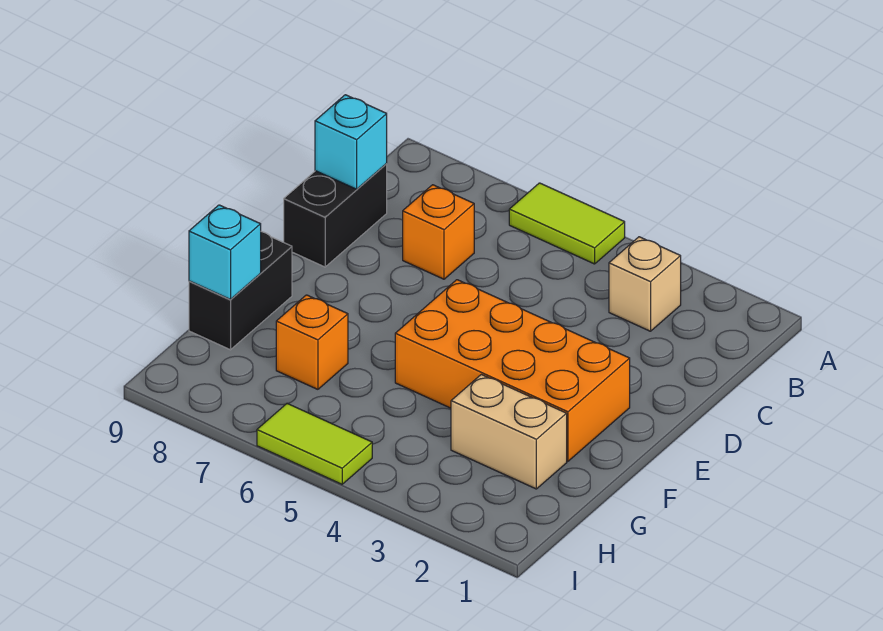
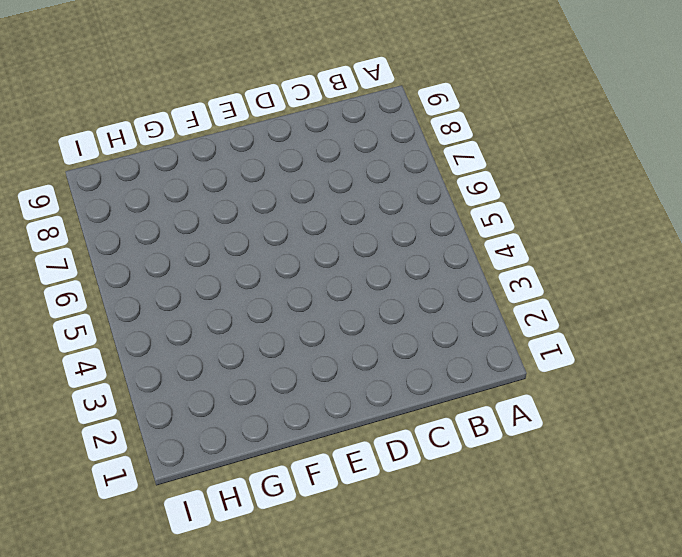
none -> lime tile A5:A6 level 1
none -> tan brick B3 level 1

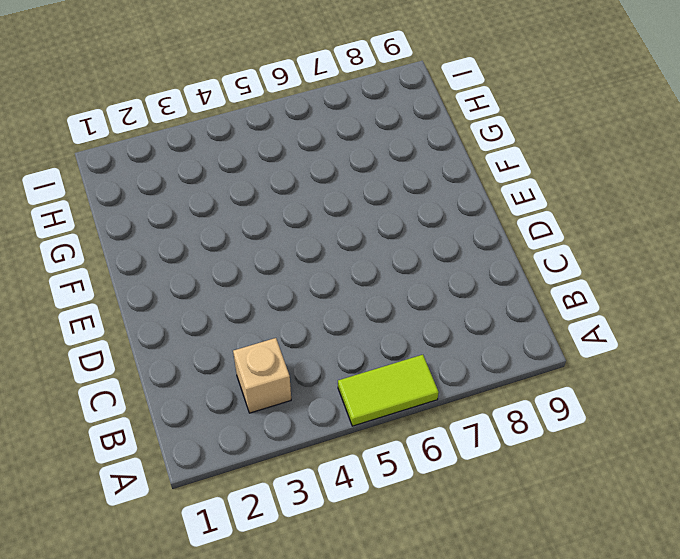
none -> orange brick C7 level 1
none -> black brick C9:D9 level 1

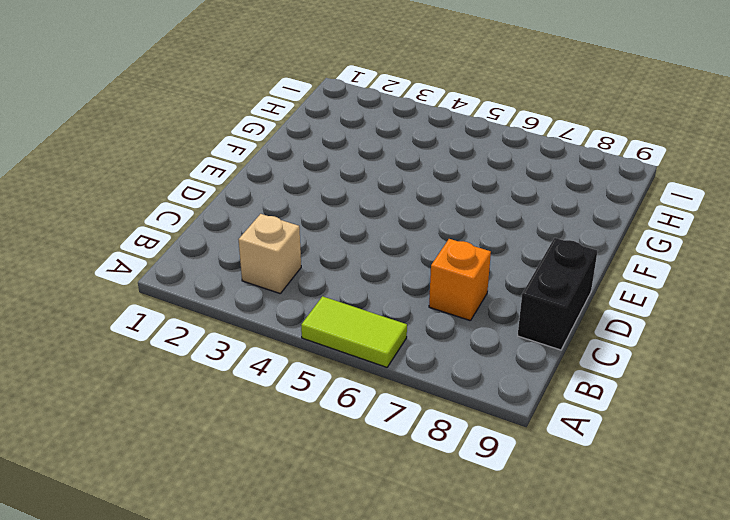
none -> orange brick E2:F5 level 1
none -> black brick F9:G9 level 1

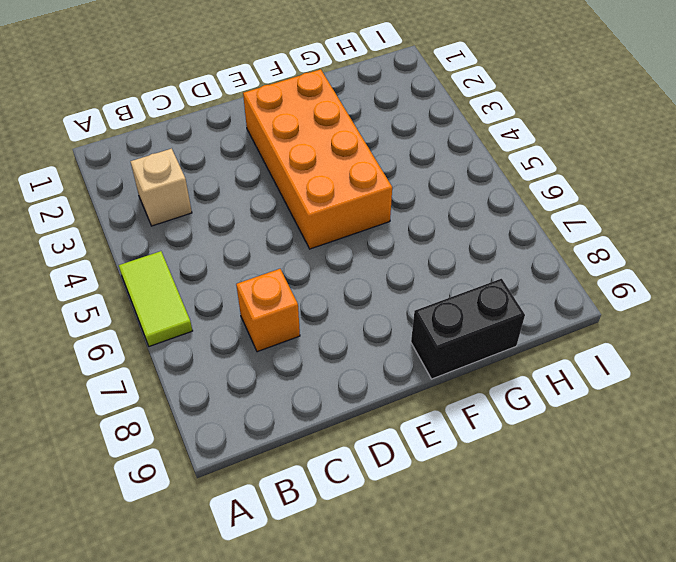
none -> black brick C9:D9 level 1
none -> tan brick G2:G3 level 1

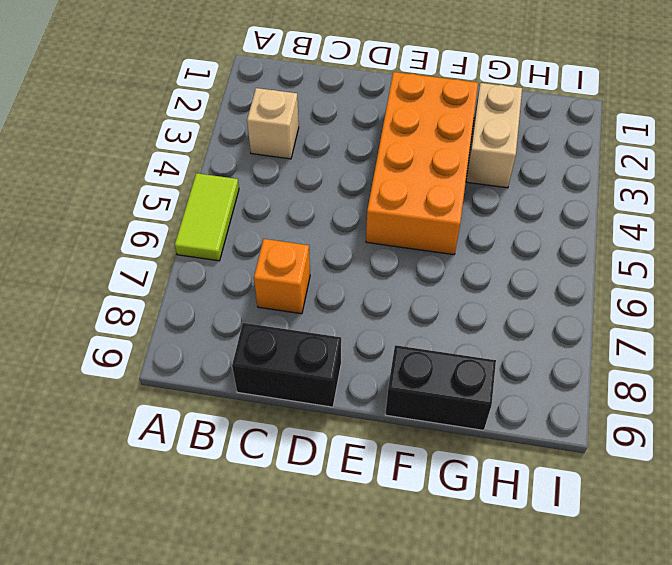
none -> orange brick G7 level 1
none -> lime tile I5:I6 level 1

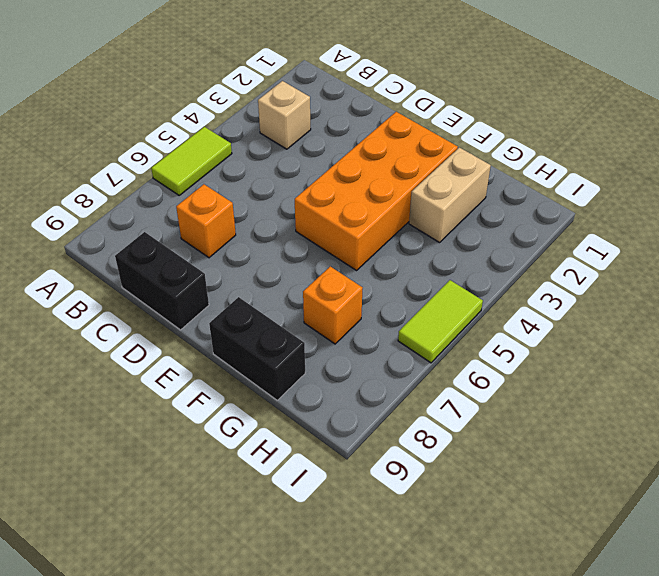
none -> cyan brick C9 level 2
none -> cyan brick G9 level 2

